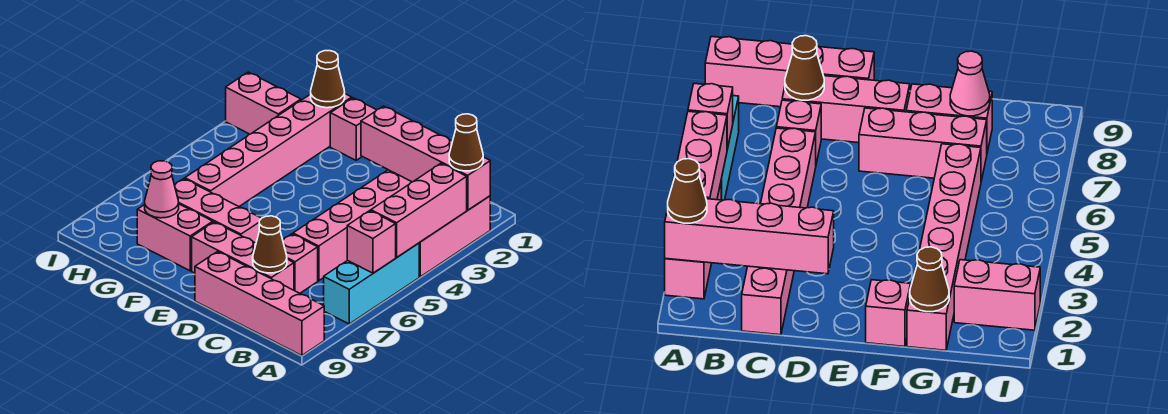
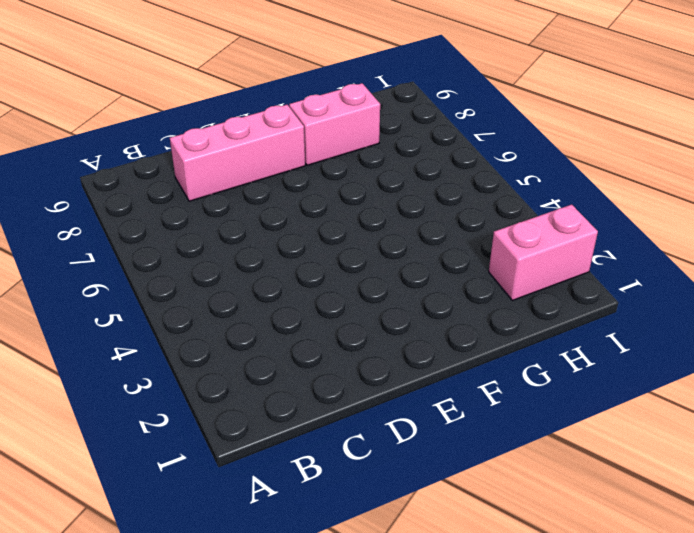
none -> pink brick A2:A4 level 1
none -> cyan brick A5:A7 level 1
none -> pink brick A9:D9 level 1

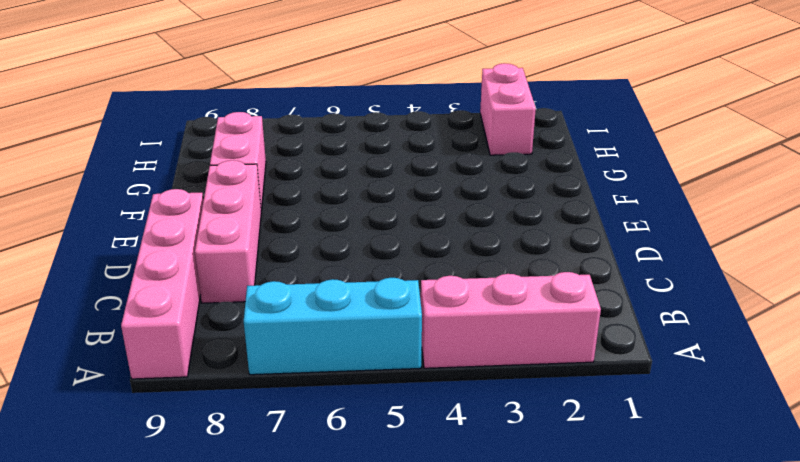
none -> pink brick C1:C6 level 1
none -> pink brick C7 level 1
none -> pink brick E7:G7 level 1

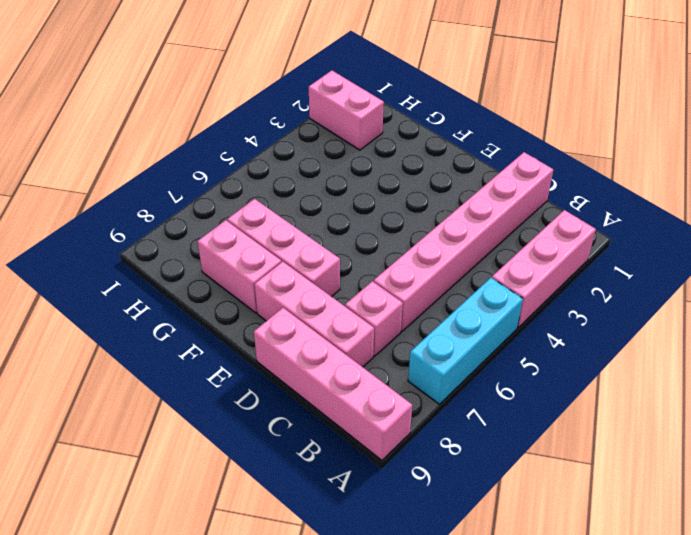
none -> pink brick F1 level 1
none -> pink brick G1:G6 level 1
none -> pink brick A2:D2 level 2

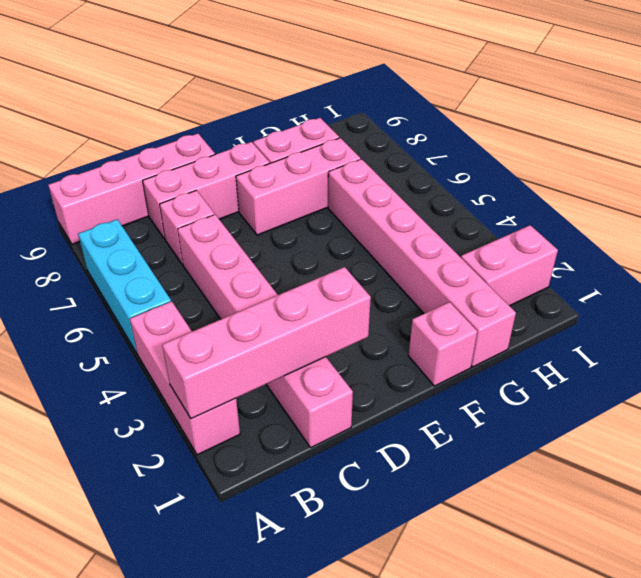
none -> pink brick A3:A5 level 2
none -> pink brick A6 level 2
none -> brown cone C8 level 2

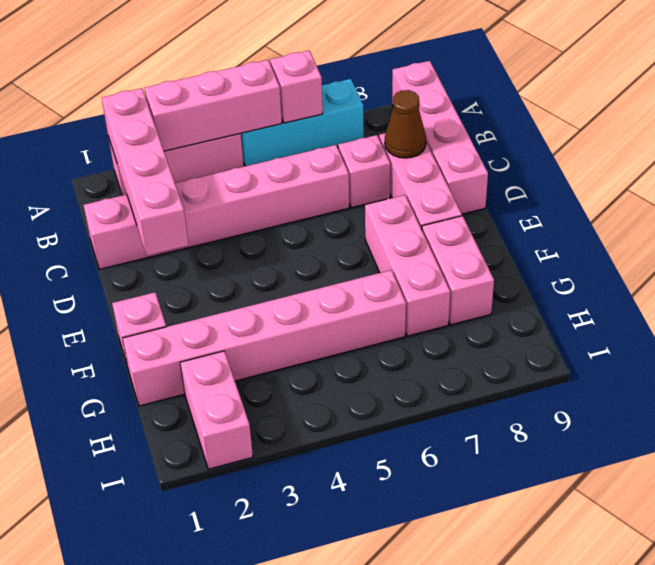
none -> brown cone G1 level 2
none -> pink cone G8 level 2
none -> brown cone A2 level 3

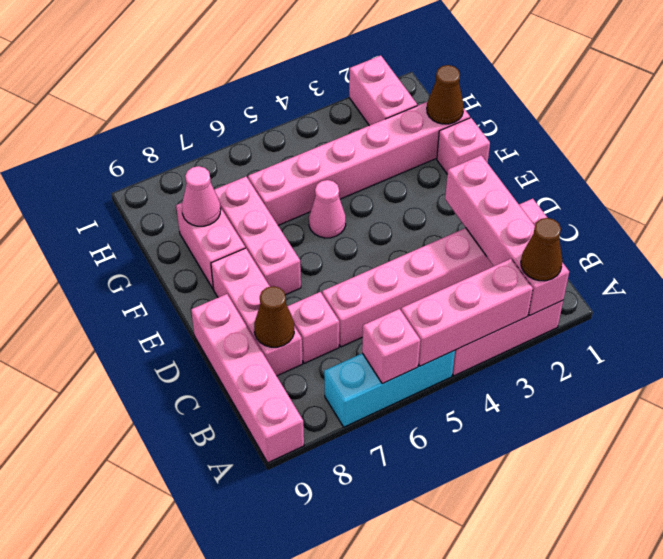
pink cone F5 level 1 -> none

